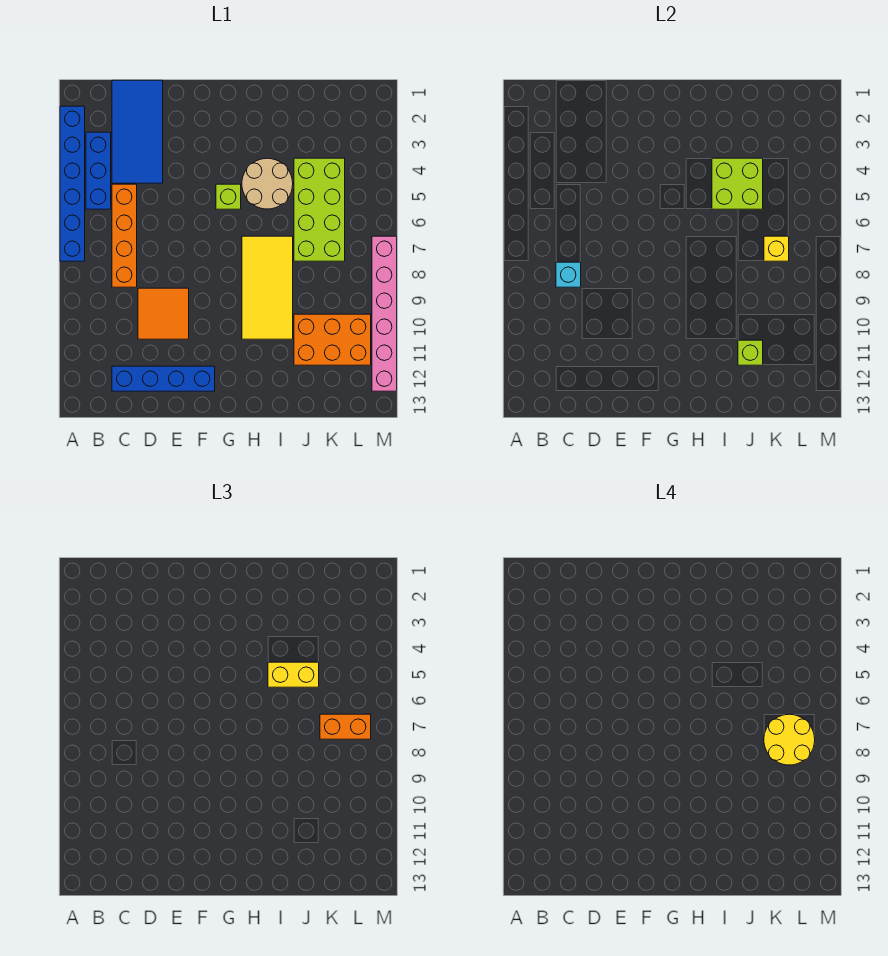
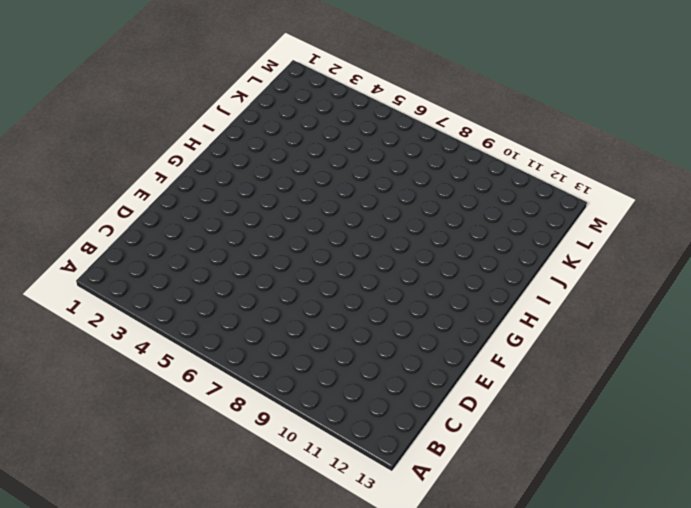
none -> blue brick A2:A7 level 1
none -> blue brick B3:B5 level 1
none -> blue tile C1:D4 level 1

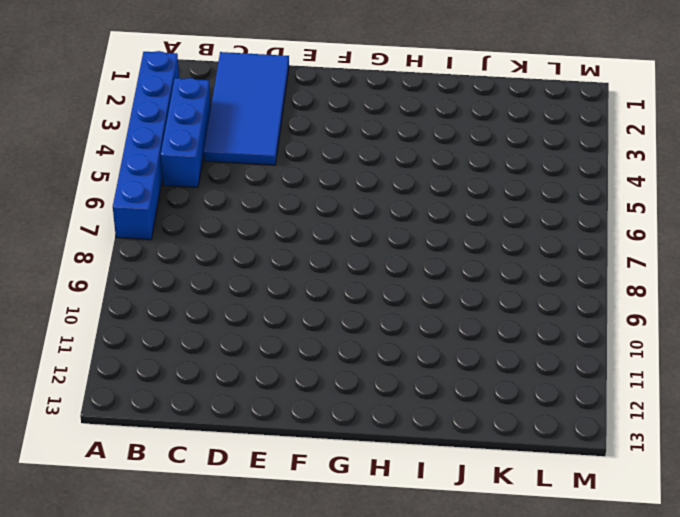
none -> orange brick C5:C8 level 1
none -> blue brick C12:F12 level 1
none -> orange tile D9:E10 level 1

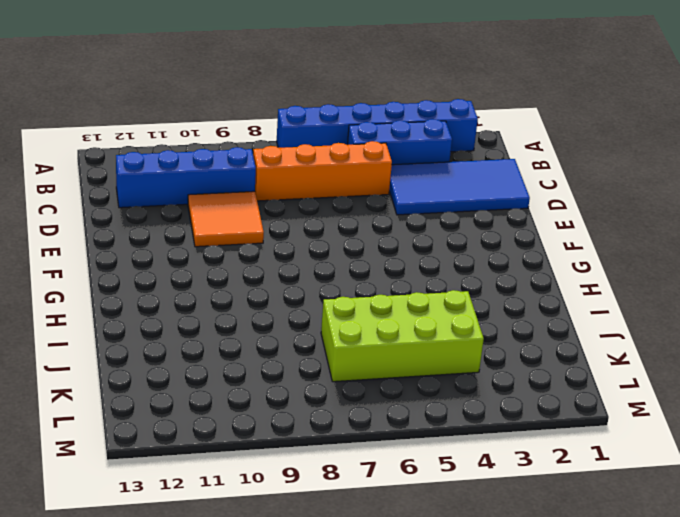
blue brick C9:C12 level 1 -> blue brick C12:F12 level 1
none -> lime brick G5 level 1
none -> tan round brick H4:I5 level 1
none -> yellow tile H7:I10 level 1

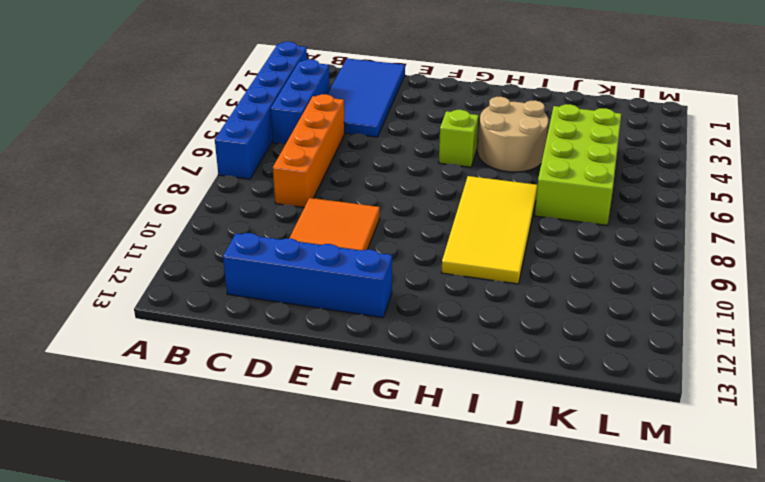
none -> orange brick J10:L11 level 1
none -> pink brick M7:M12 level 1
none -> cyan brick C8 level 2

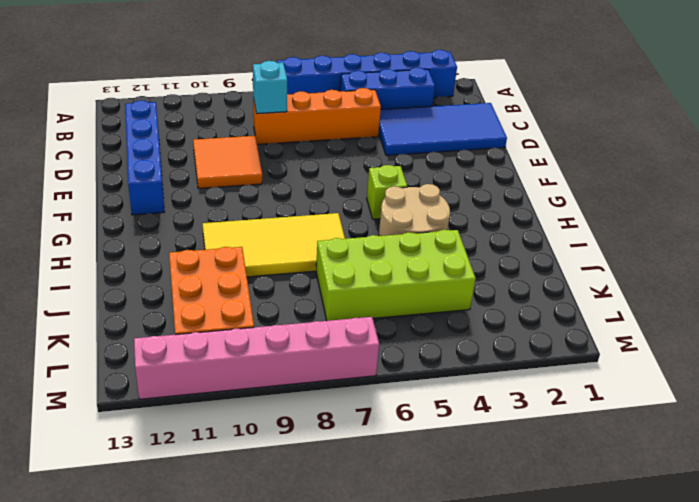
none -> lime brick I4:J5 level 2
none -> lime brick J11 level 2
none -> yellow brick K7 level 2

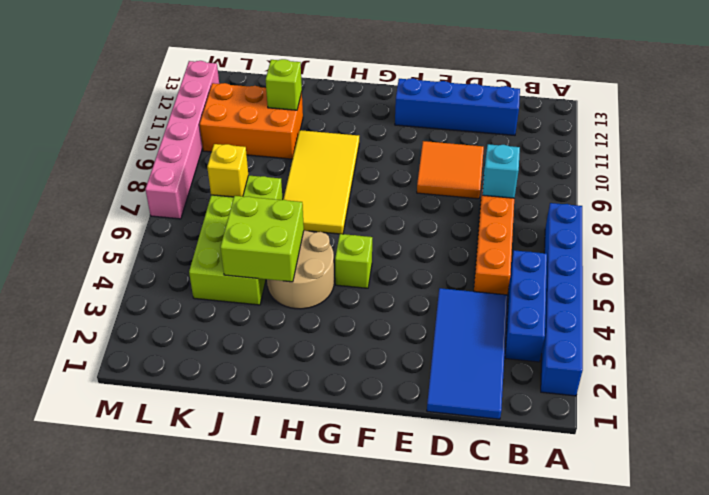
none -> yellow brick I5:J5 level 3
none -> orange brick K7:L7 level 3
none -> yellow round brick K7:L8 level 4

